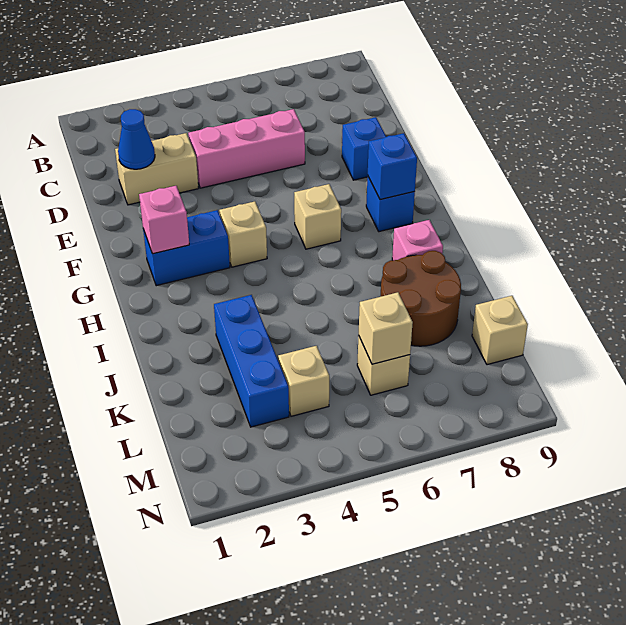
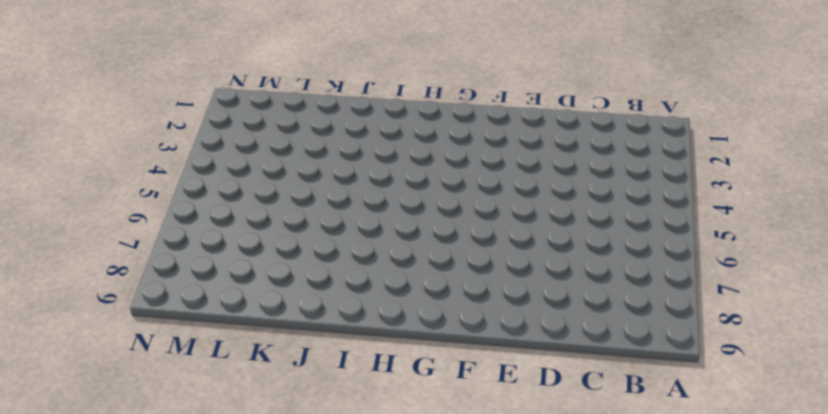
none -> tan brick D2:D3 level 1
none -> pink brick D4:D6 level 1
none -> blue brick E8 level 1

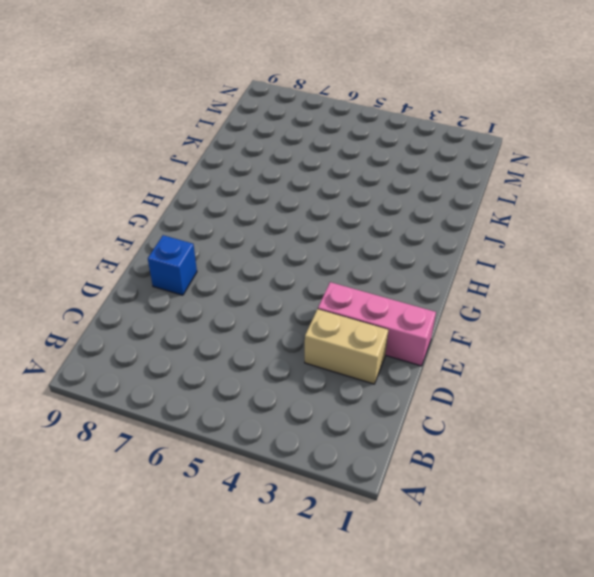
pink brick E1:E3 level 1 -> pink brick D4:D6 level 1
none -> blue brick G2:G3 level 1
none -> tan brick G4 level 1
none -> tan brick G6 level 1

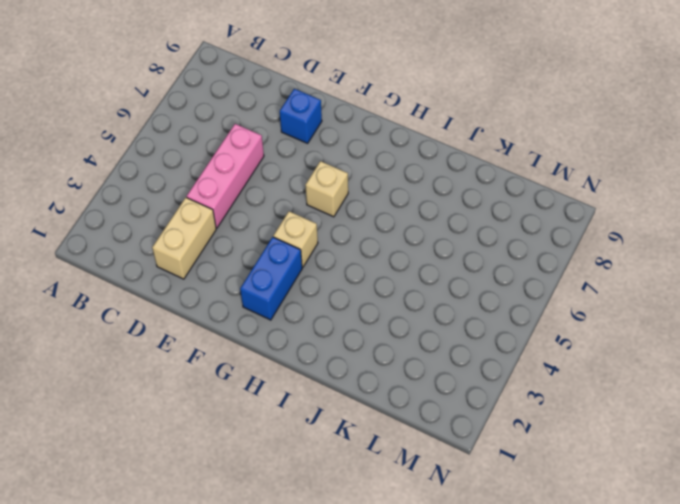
none -> blue brick G8 level 1
none -> pink brick I8 level 1
none -> blue brick J3:L3 level 1

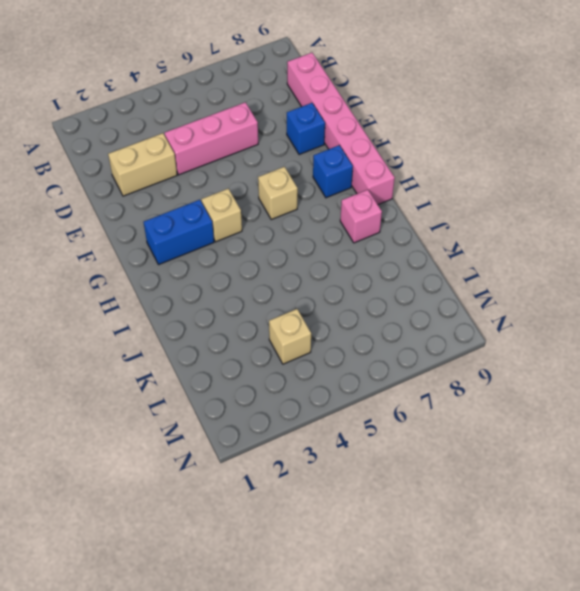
pink brick C9:H9 level 1 -> none
none -> blue brick J3:L3 level 1
none -> brown round brick J7:K8 level 1
none -> tan brick L6 level 1

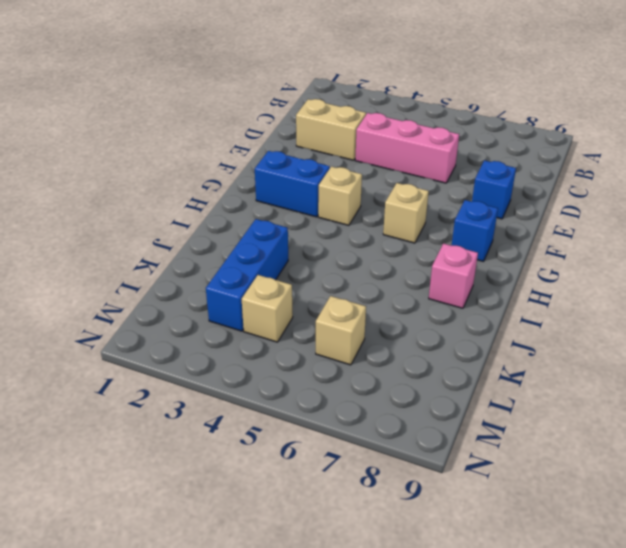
none -> brown round brick J7:K8 level 1
none -> tan brick L9 level 1
none -> blue cone D2 level 2

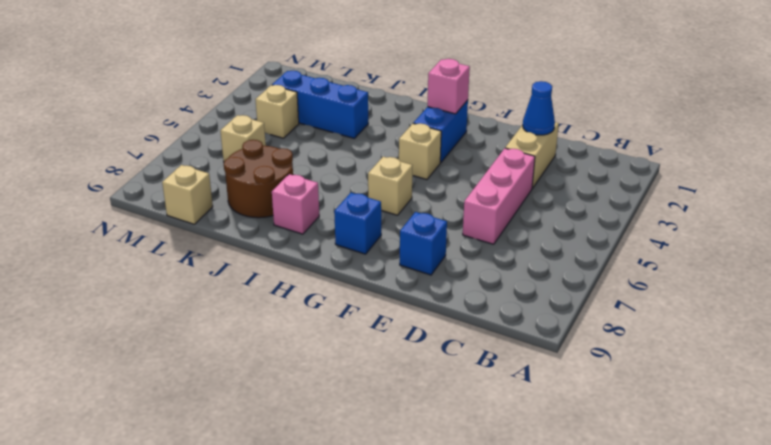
none -> blue brick G8 level 2
none -> tan brick L6 level 2

